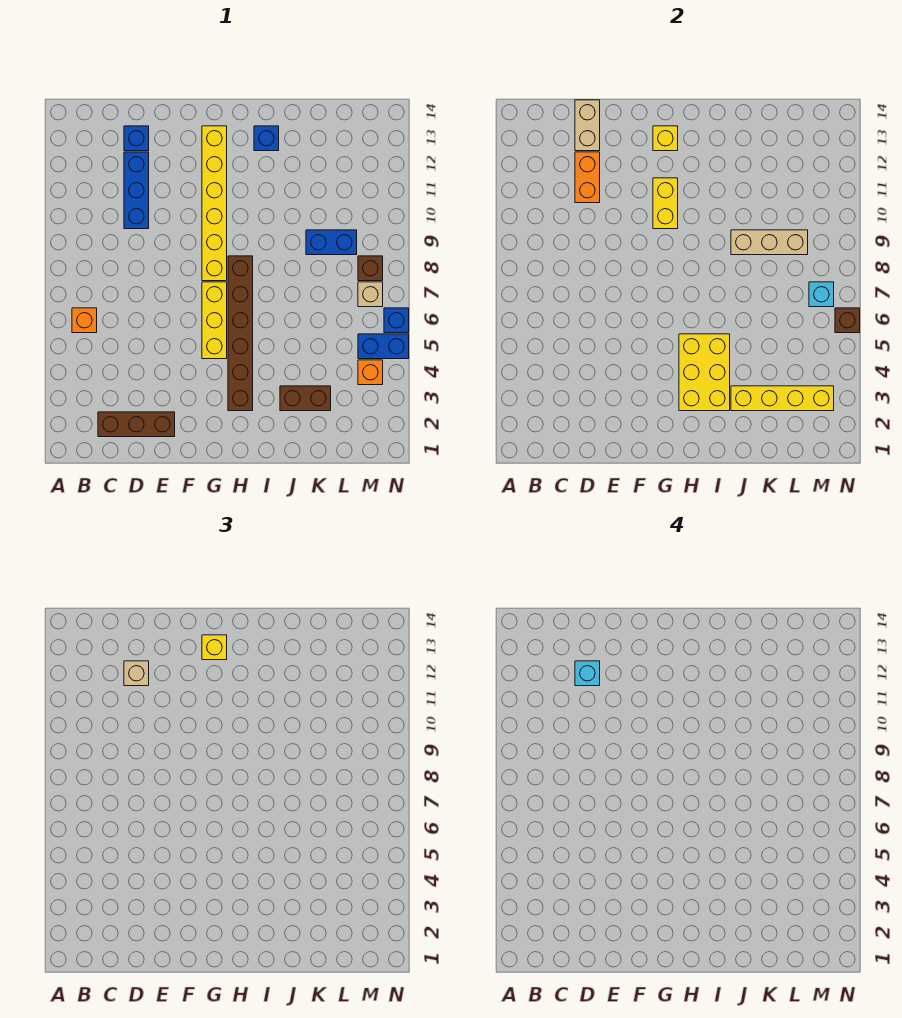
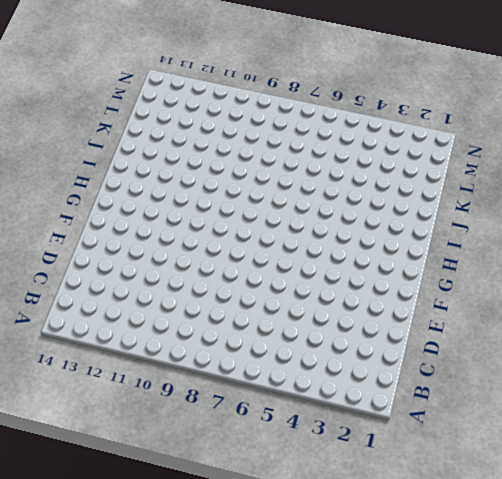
none -> orange brick B6 level 1
none -> brown brick C2:E2 level 1
none -> blue brick D10:D12 level 1

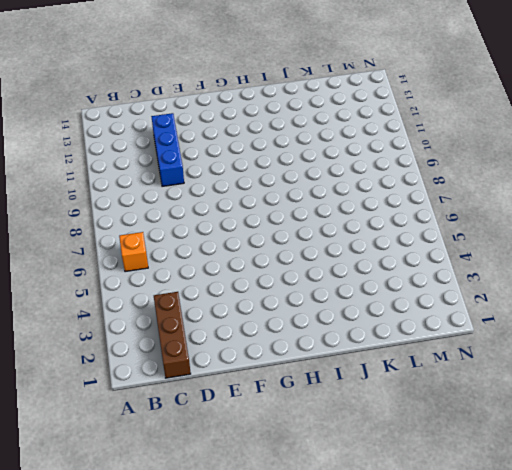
brown brick C1:C3 level 1 -> brown brick C2:E2 level 1
none -> blue brick D13 level 1
none -> yellow brick G5:G7 level 1
none -> yellow brick G8:G13 level 1

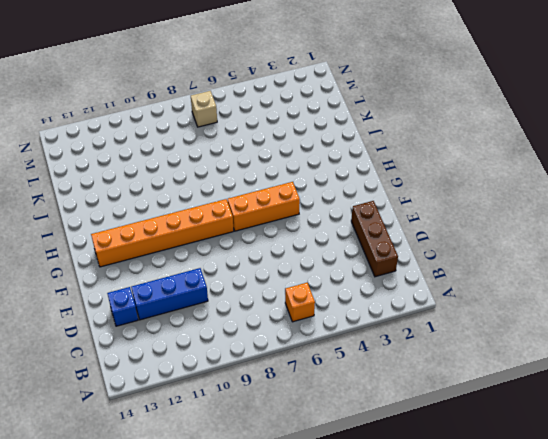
orange brick G5:G7 level 1 -> yellow brick G5:G7 level 1
orange brick G8:G13 level 1 -> yellow brick G8:G13 level 1
none -> brown brick H3:H8 level 1
none -> blue brick I13 level 1
none -> brown brick J3:K3 level 1

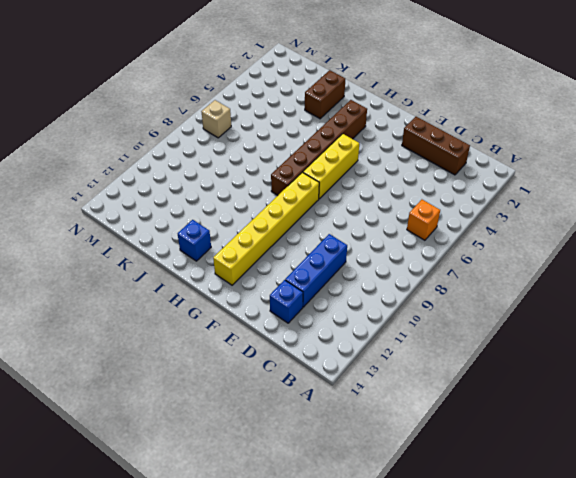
brown brick J2:J3 level 1 -> brown brick J3:K3 level 1
none -> blue brick K9:L9 level 1
none -> orange brick M4 level 1
none -> blue brick M5:N5 level 1

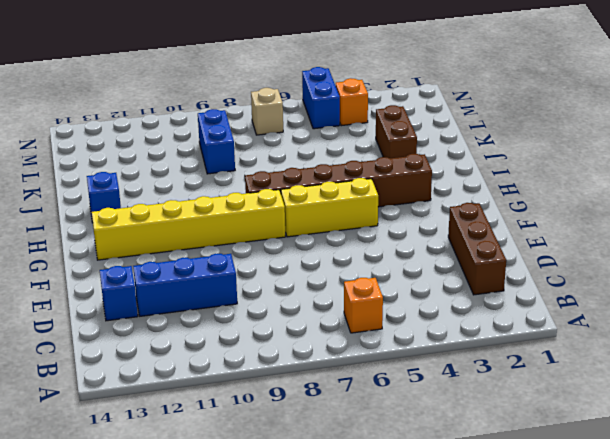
none -> brown brick M8 level 1
none -> blue brick N6 level 1
none -> orange brick D11:D12 level 2

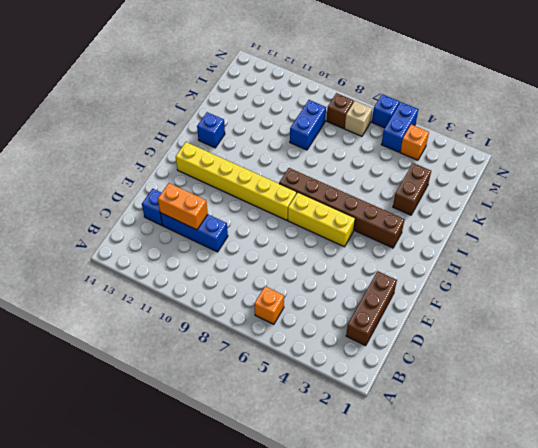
none -> tan brick D13:D14 level 2
none -> yellow brick G10:G11 level 2
none -> yellow brick G13 level 2

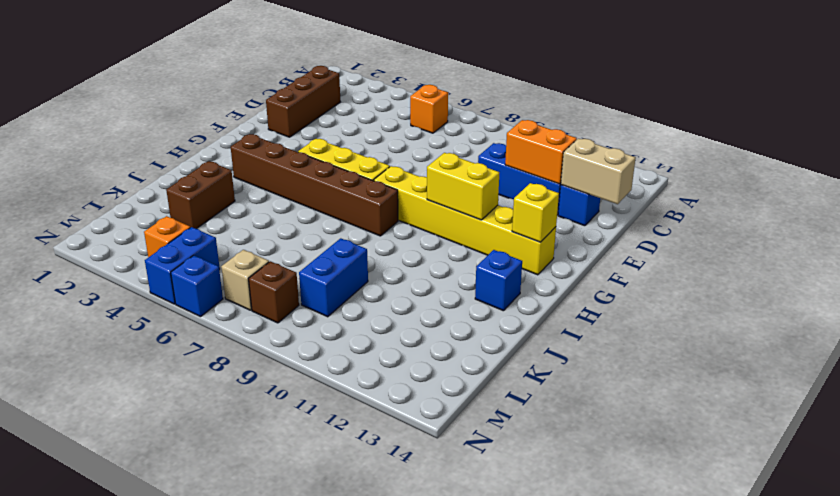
none -> yellow brick H3:I5 level 2
none -> yellow brick J3:M3 level 2
none -> tan brick J9:L9 level 2

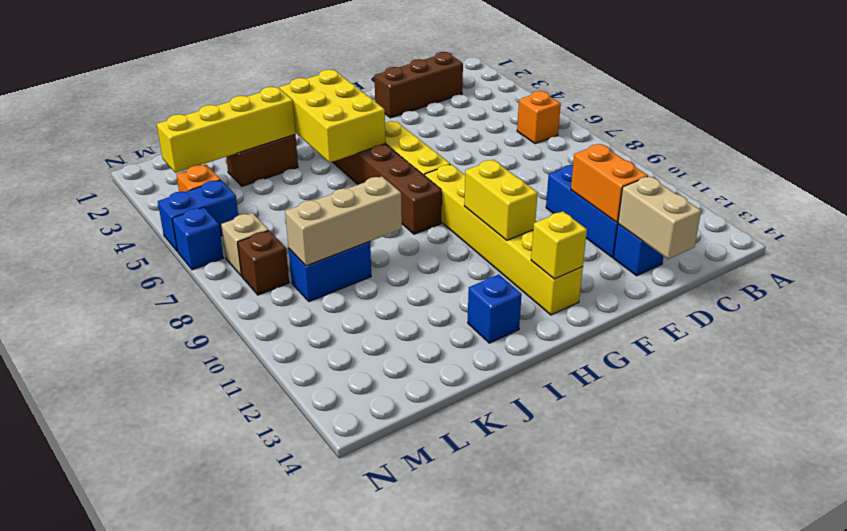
none -> cyan brick M7 level 2
none -> brown brick N6 level 2
none -> tan brick D12 level 3

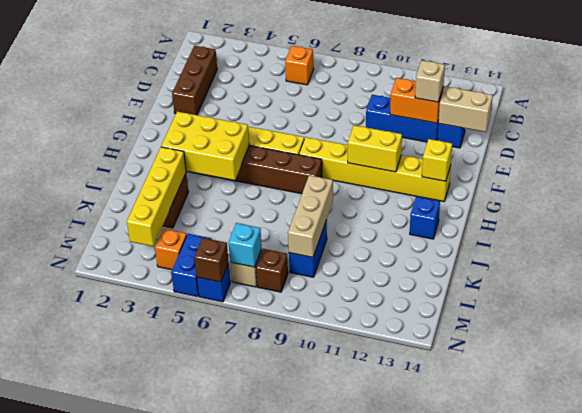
none -> yellow brick G13 level 3
none -> cyan brick D12 level 4

